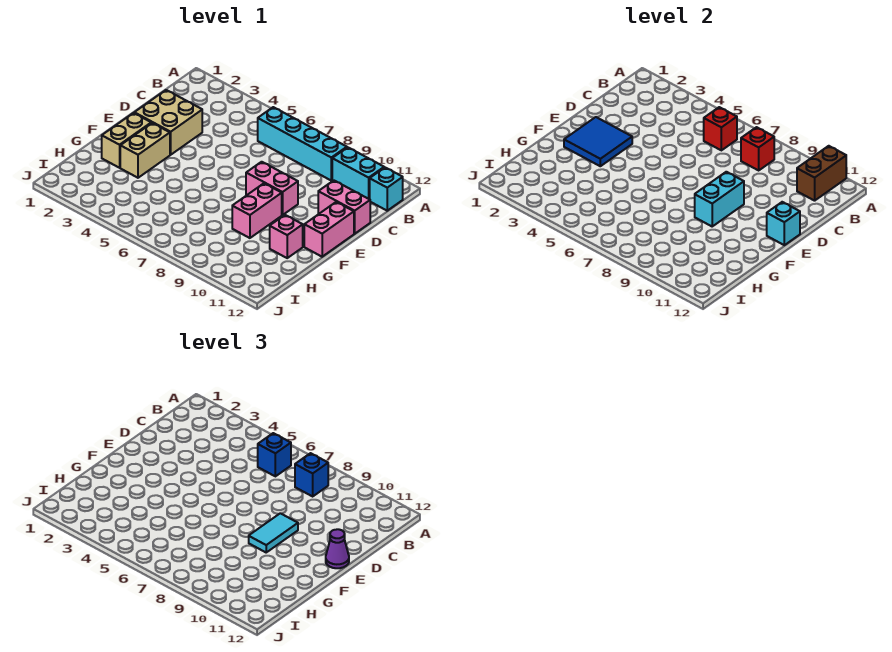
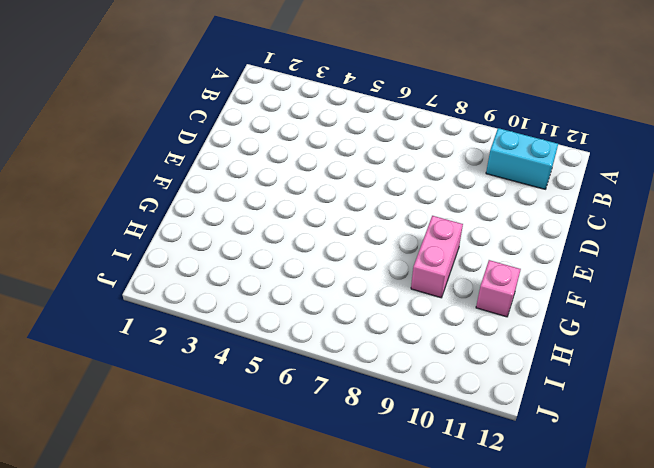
none -> cyan brick B6:B9 level 1
none -> cyan brick B12 level 1
none -> tan brick D2:E3 level 1

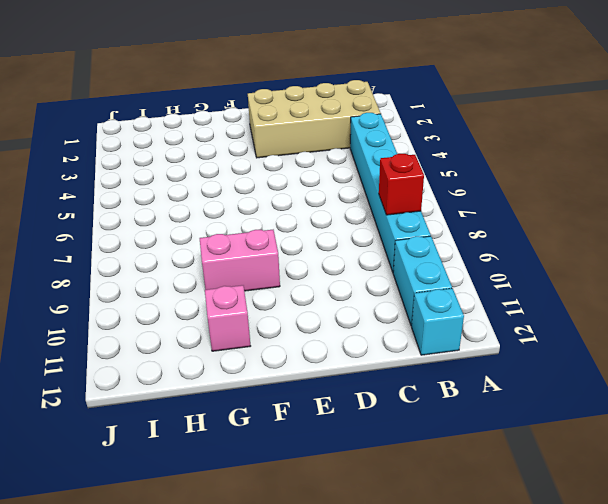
tan brick B2:E3 level 1 -> tan brick D2:E3 level 1
cyan brick B4:B9 level 1 -> cyan brick B6:B9 level 1
none -> pink brick D11:D12 level 1
none -> pink brick E8:E9 level 1
none -> pink brick E12:F12 level 1

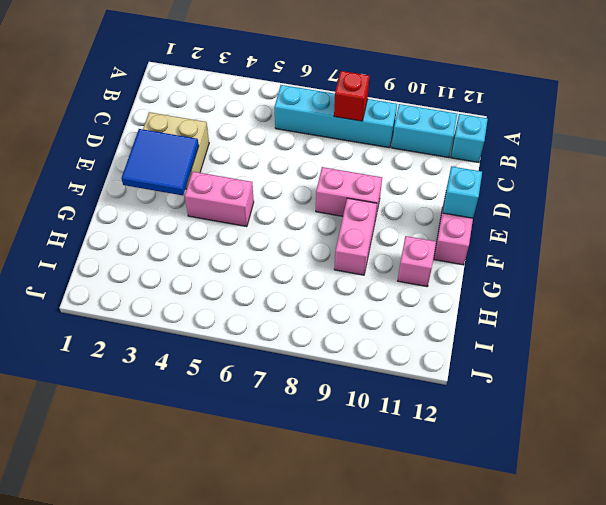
pink brick F4:F5 level 1 -> pink brick D11:D12 level 1
none -> tan brick F2:G2 level 1
none -> tan brick F3:G3 level 1
none -> brown brick A11:B11 level 2

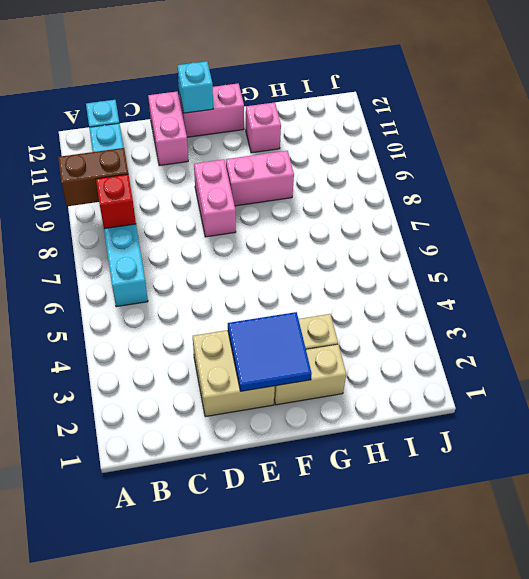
brown brick A9:B9 level 2 -> brown brick A11:B11 level 2
none -> red brick B6 level 2
none -> cyan brick E9:F9 level 2
none -> blue brick B6 level 3

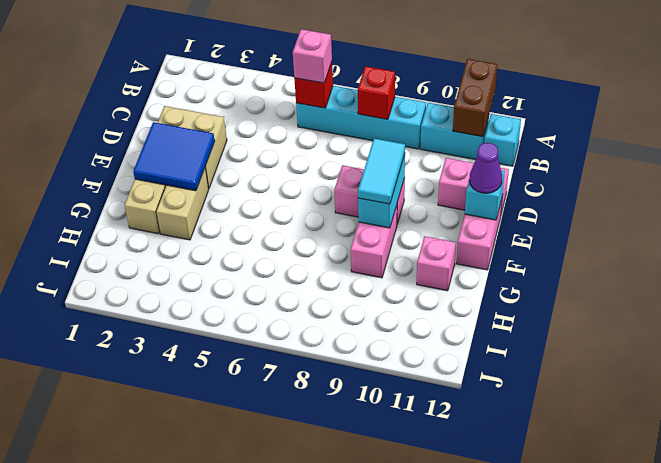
pink brick B6 level 3 -> blue brick B6 level 3
none -> blue brick B8 level 3

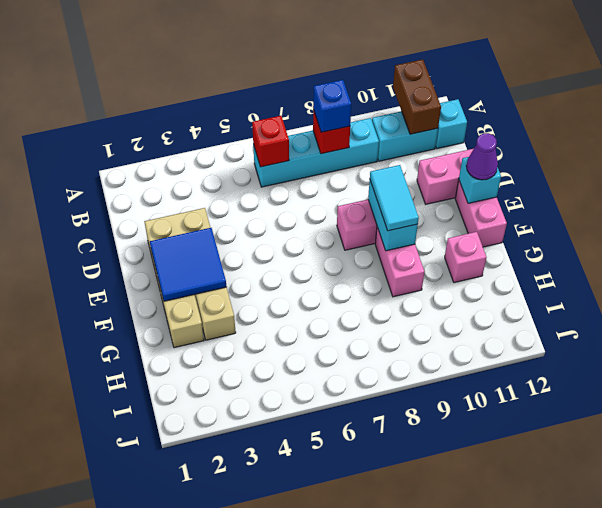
none -> blue brick B6 level 3

